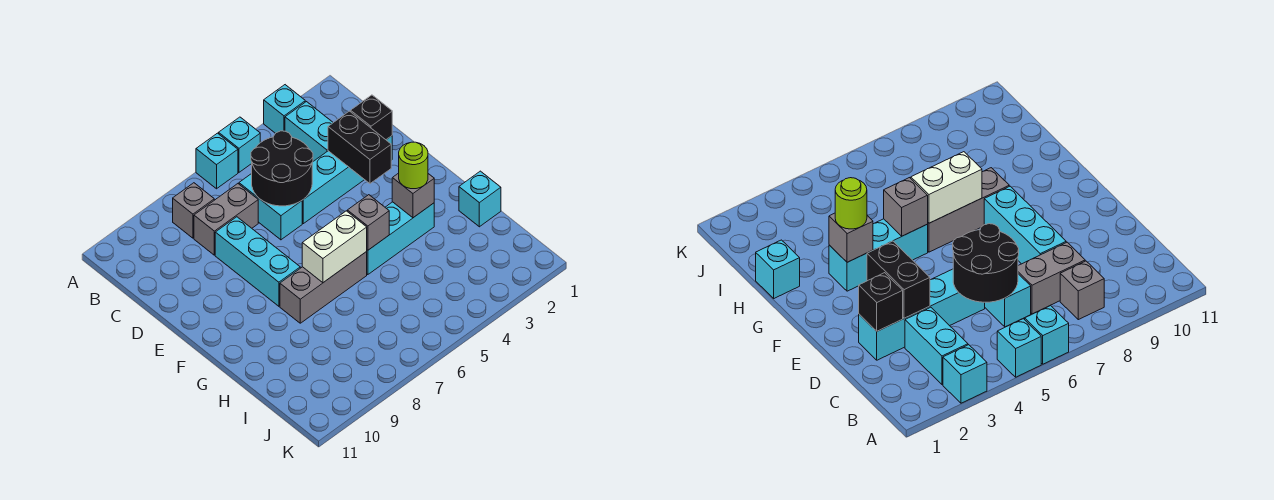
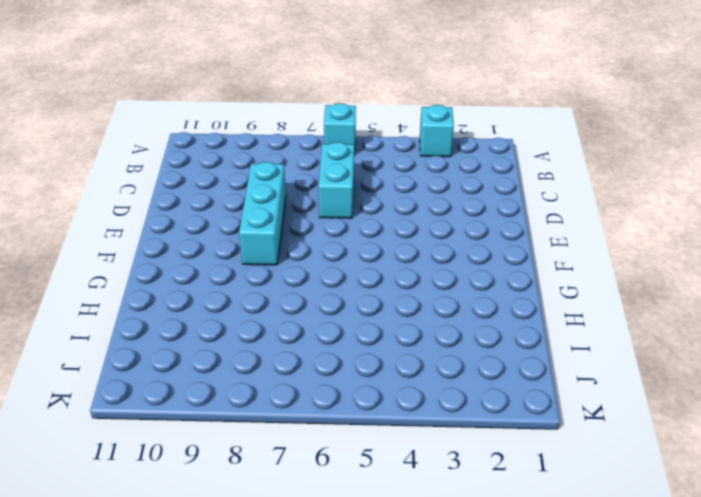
none -> cyan brick A5 level 1
none -> cyan brick B3:C3 level 1
none -> grey brick B8 level 1

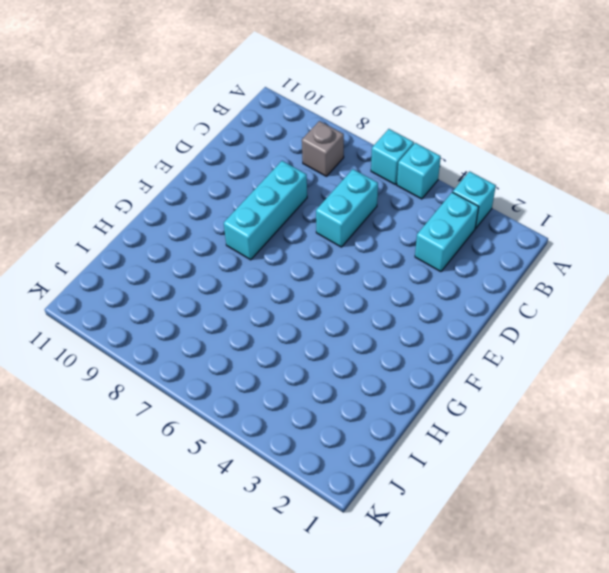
none -> grey brick C7:C8 level 1
none -> cyan brick D2:D5 level 1
none -> cyan brick G3:G5 level 1

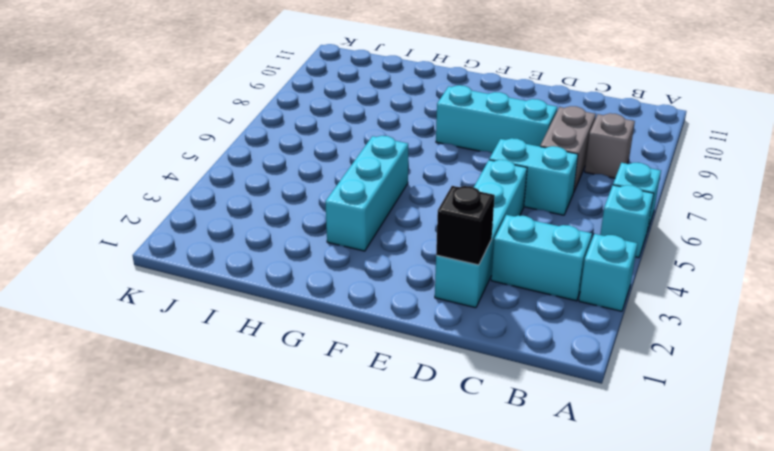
none -> grey brick G6:G8 level 1
none -> cyan brick H1 level 1
none -> black round brick C5:D6 level 2

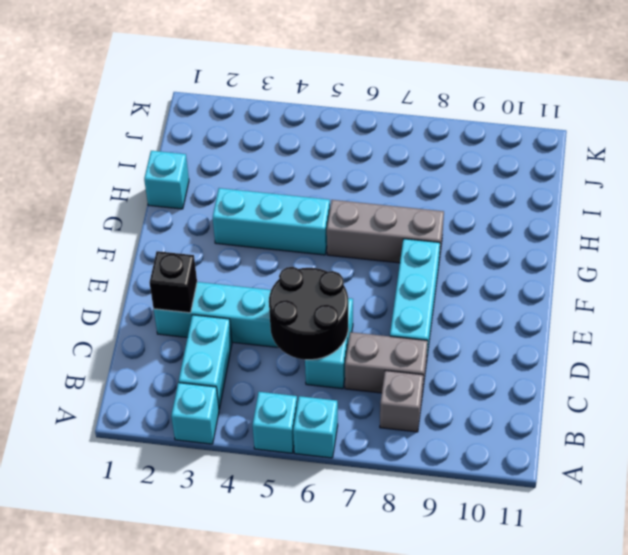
none -> black brick D3:E3 level 2
none -> grey brick G3 level 2
none -> grey brick G5 level 2

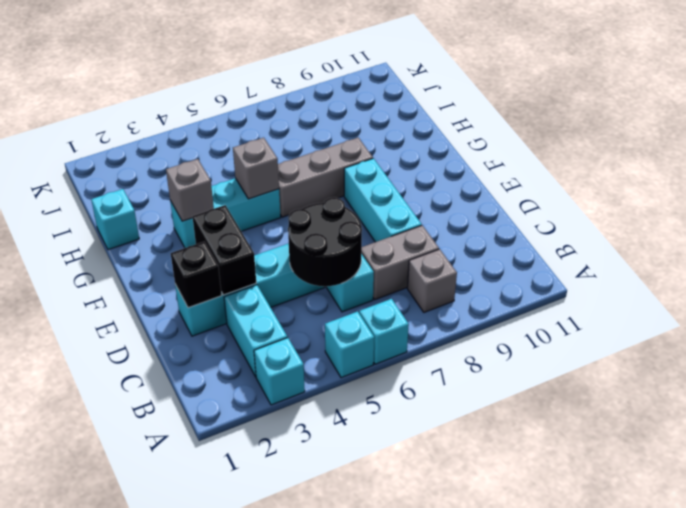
none -> white brick G6:G7 level 2
none -> lime round brick G3 level 3

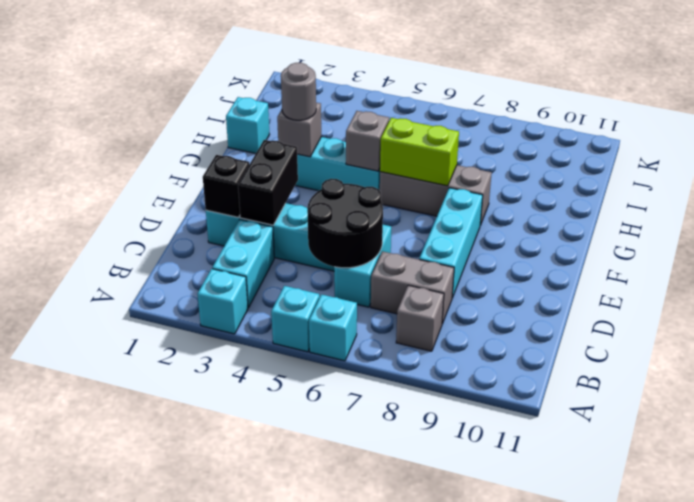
grey round brick G3 level 3 -> lime round brick G3 level 3
lime brick G6:G7 level 2 -> white brick G6:G7 level 2

